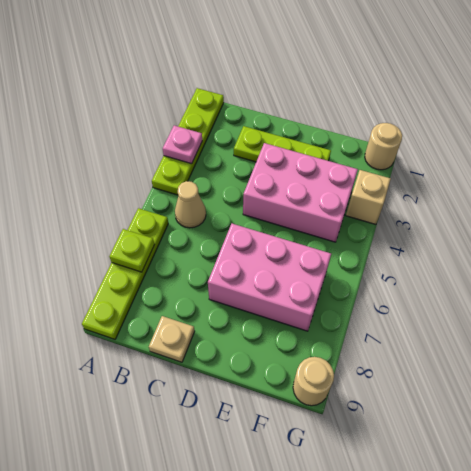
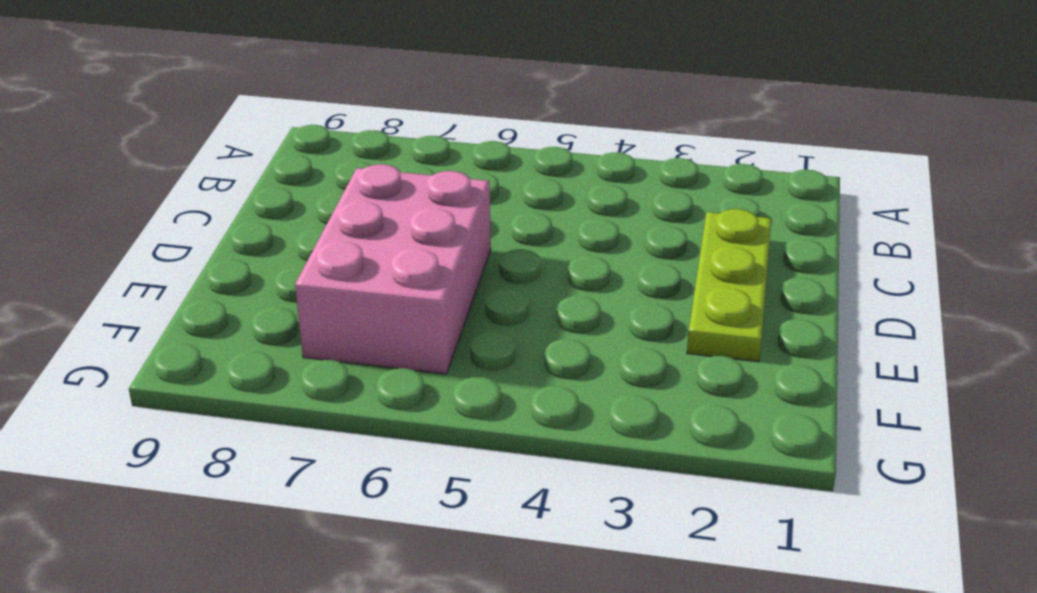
none -> lime plate A1:A4 level 1
none -> lime plate A6:A9 level 1
none -> tan cone B5 level 1

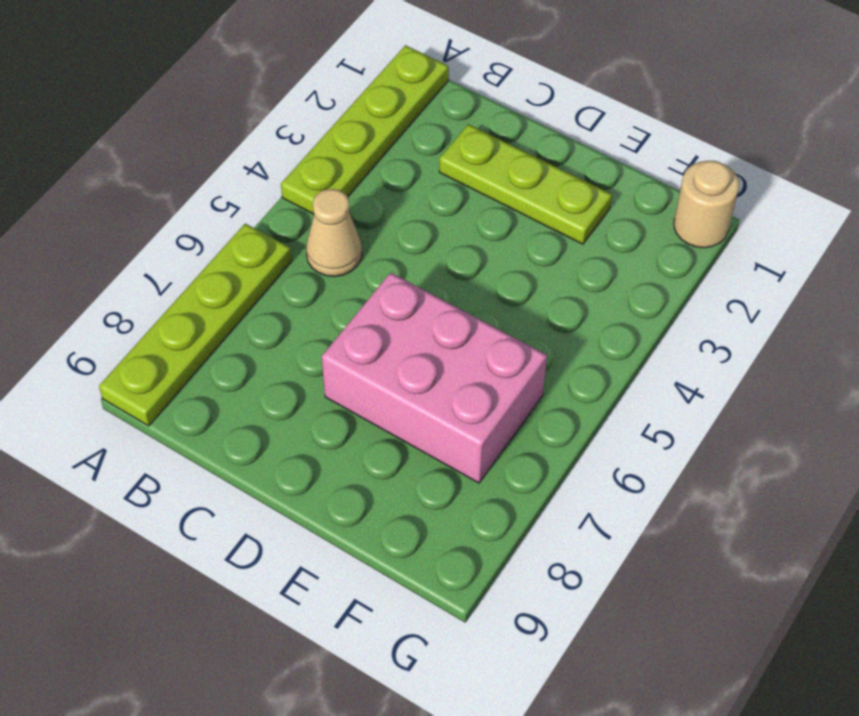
none -> tan plate C9 level 1
none -> pink brick D3:F4 level 1
none -> tan brick G3 level 1

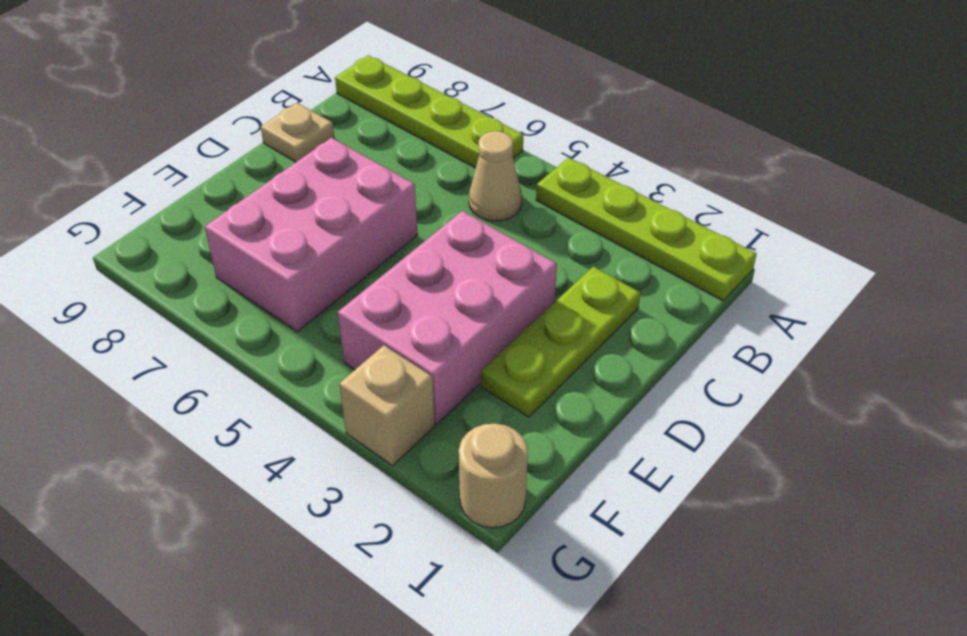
none -> tan round brick G9 level 1
none -> pink plate A3 level 2
none -> lime plate A7 level 2

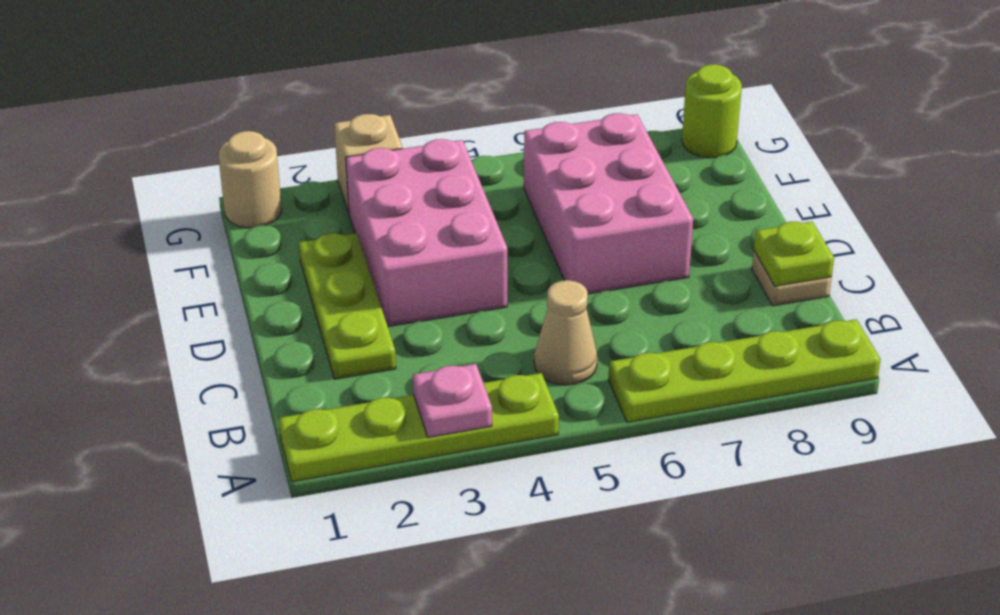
lime plate C9 level 2 -> lime plate A7 level 2
lime round brick G9 level 1 -> tan round brick G9 level 1

